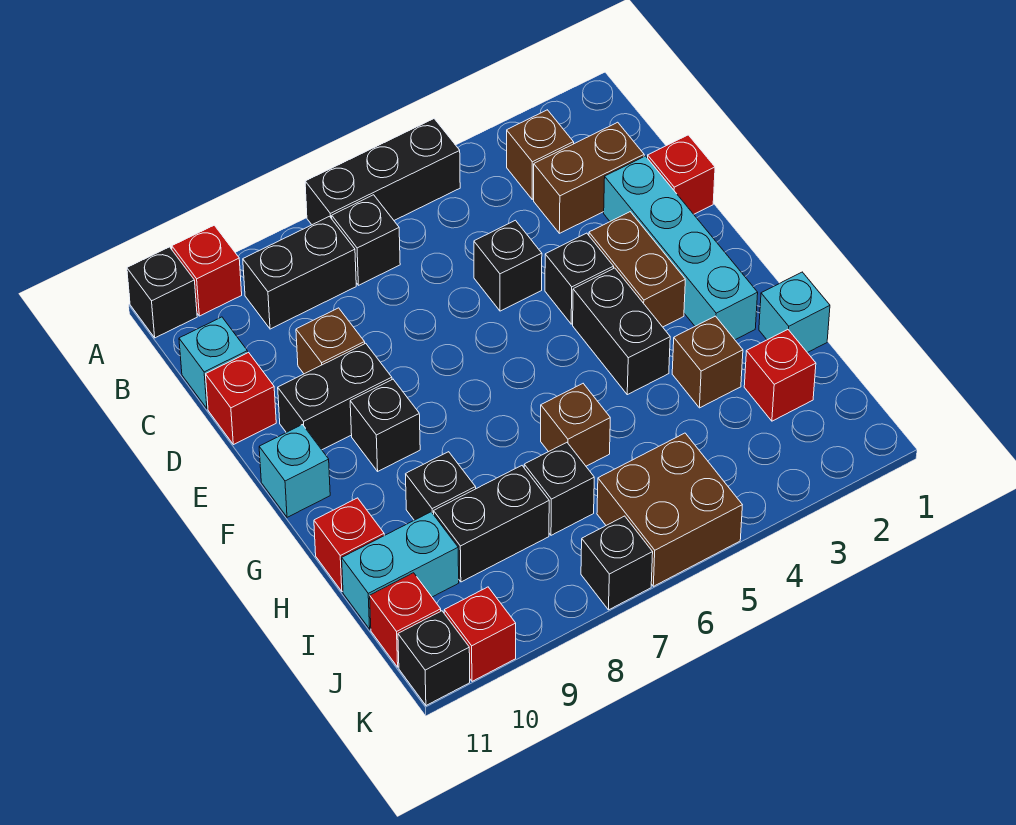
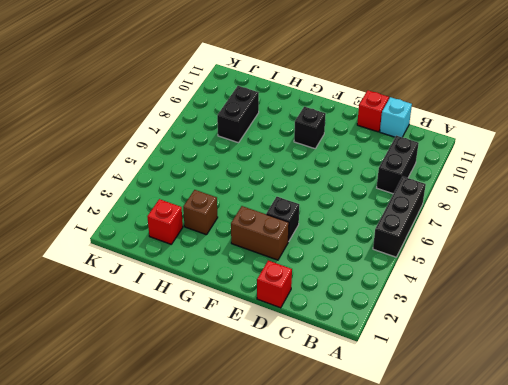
none -> red brick A10 level 1
none -> black brick A11 level 1
none -> brown brick B3 level 1
none -> black brick B7 level 1

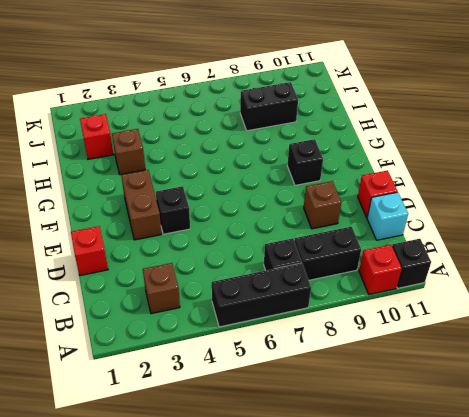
none -> brown brick C2:C3 level 1
none -> cyan brick D2:G2 level 1
none -> black brick D5 level 1
none -> black brick E9:E10 level 1

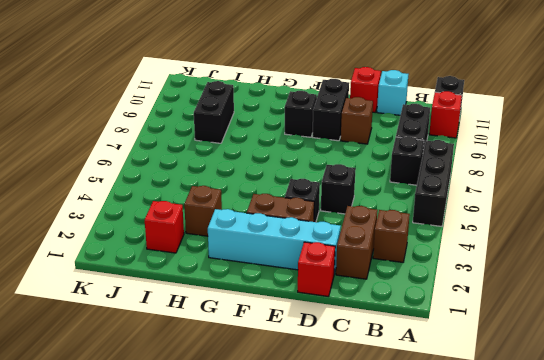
none -> black brick F4:G4 level 1
none -> cyan brick F11 level 1
none -> cyan brick H1 level 1
none -> brown brick H6 level 1

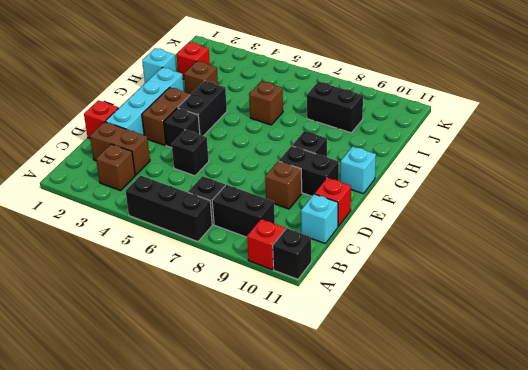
none -> black brick H9 level 1
none -> red brick H11 level 1
none -> black brick I7 level 1
none -> cyan brick I10:I11 level 1

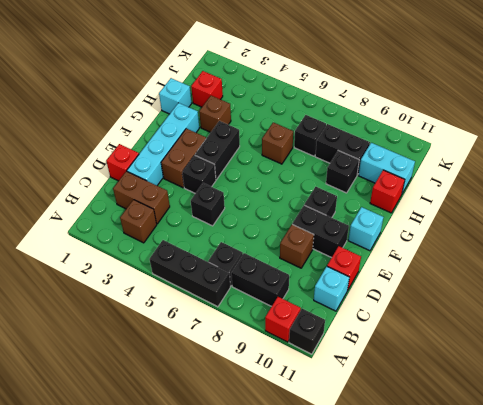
none -> brown brick J5:K6 level 1
none -> red brick J11 level 1
none -> black brick K7 level 1
none -> red brick K10 level 1

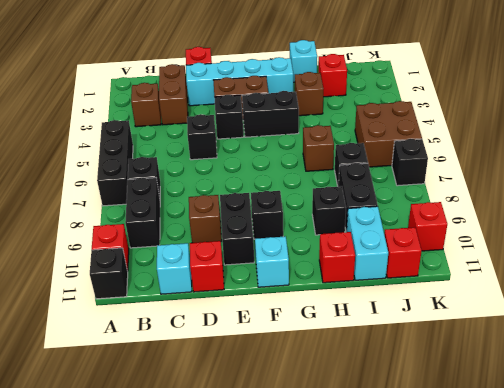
none -> black brick K11 level 1

